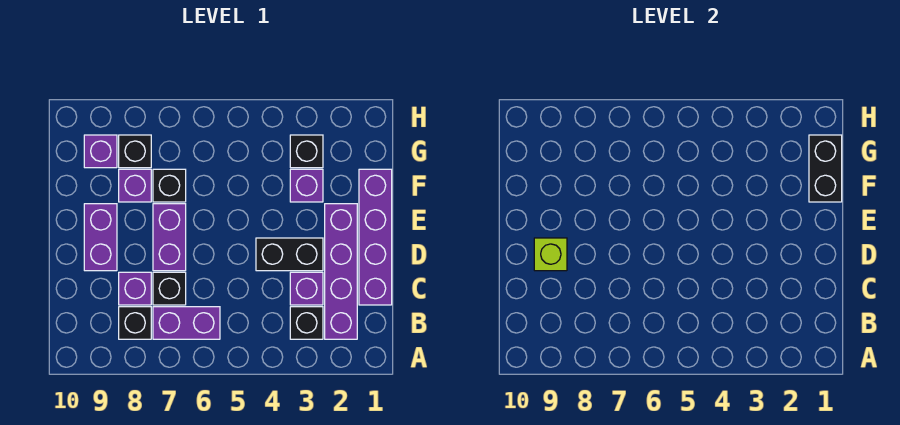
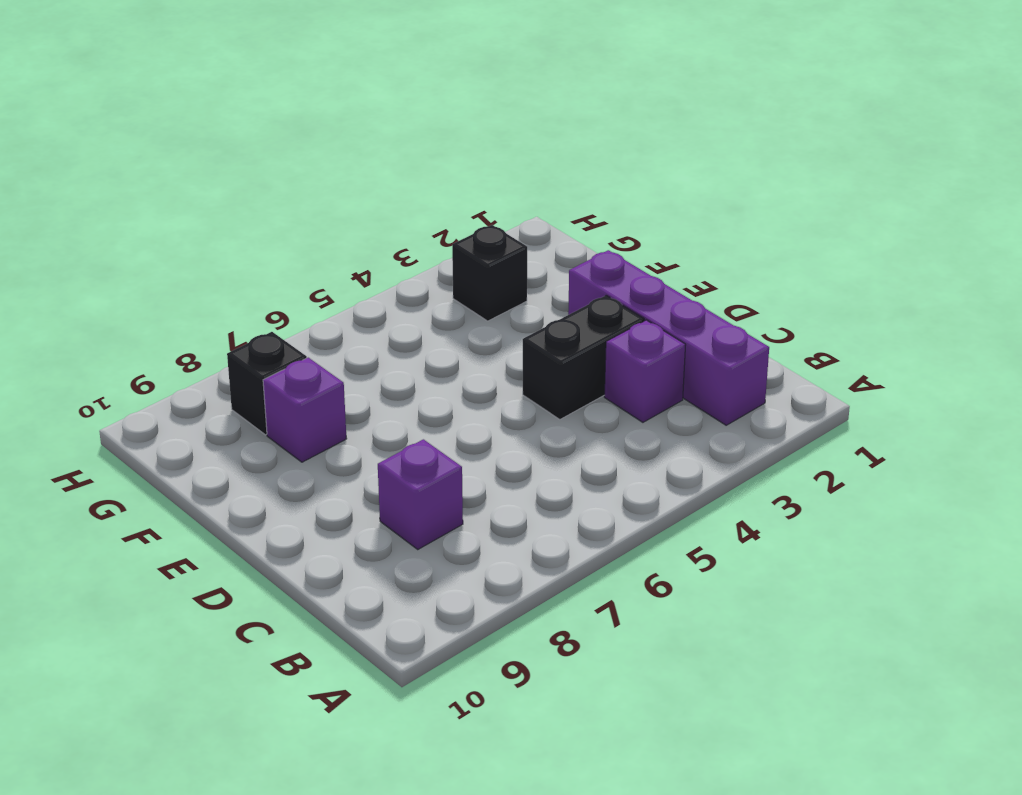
none -> black brick B3 level 1
none -> purple brick B6:B7 level 1
none -> black brick B8 level 1

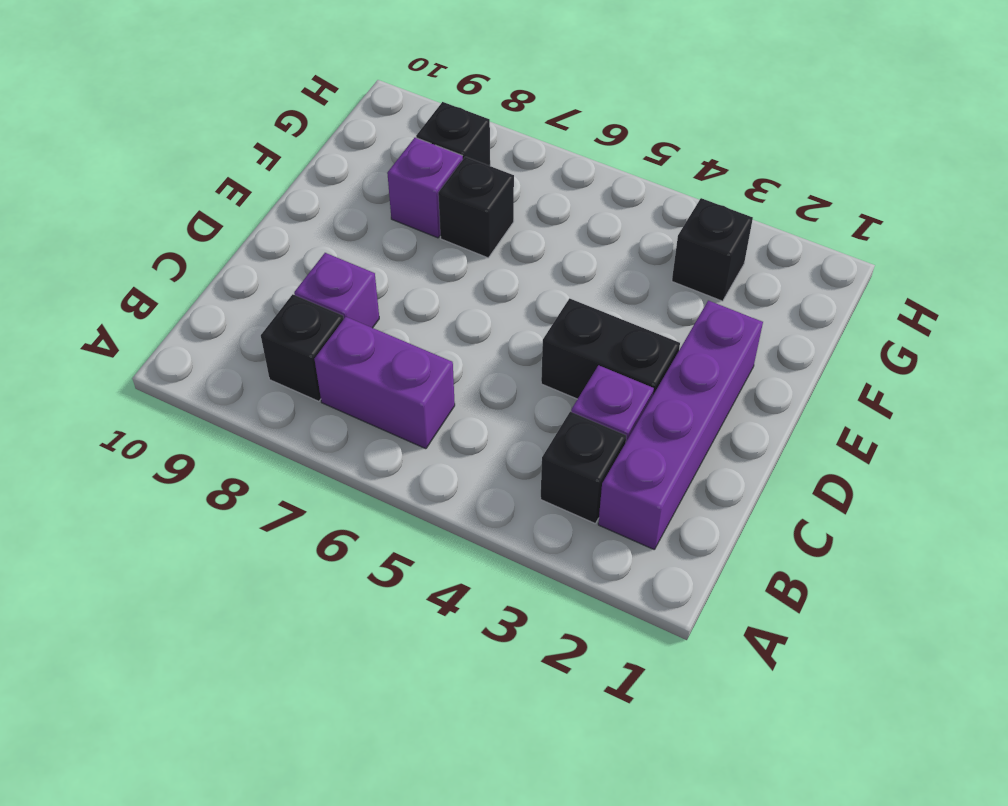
none -> purple brick C1:F1 level 1
none -> black brick C7 level 1
none -> purple brick D7:E7 level 1

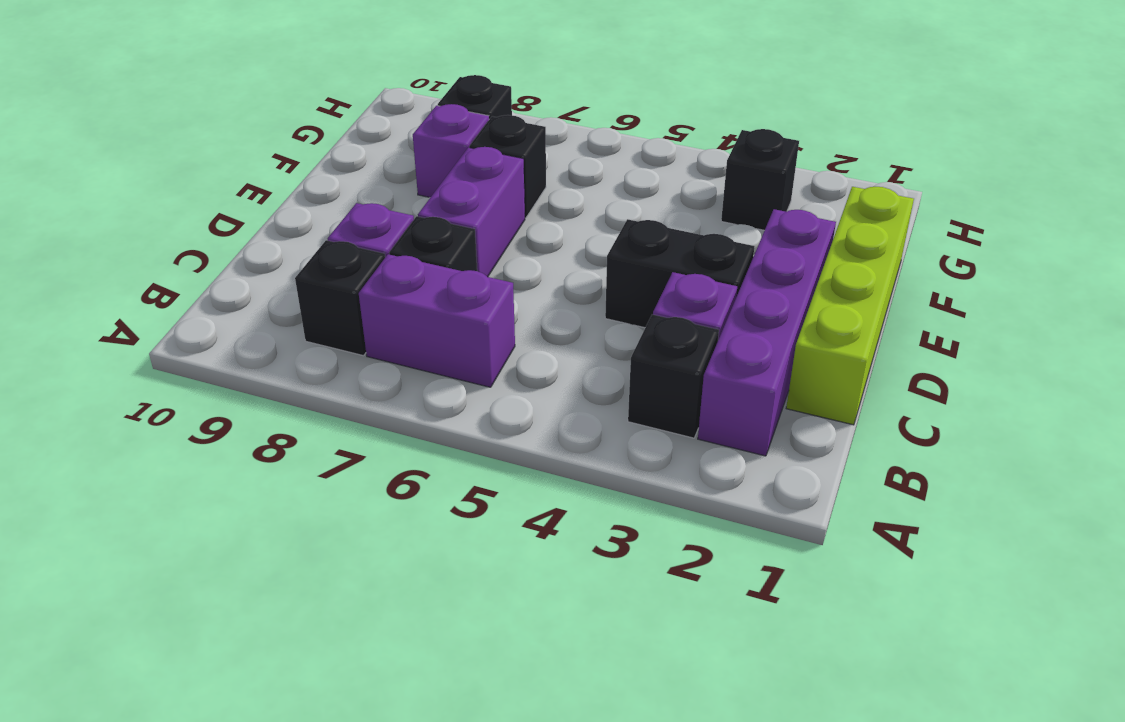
lime brick C1:F1 level 1 -> purple brick C1:F1 level 1
none -> purple brick D9:E9 level 1
none -> purple brick F3 level 1
none -> purple brick G9 level 1

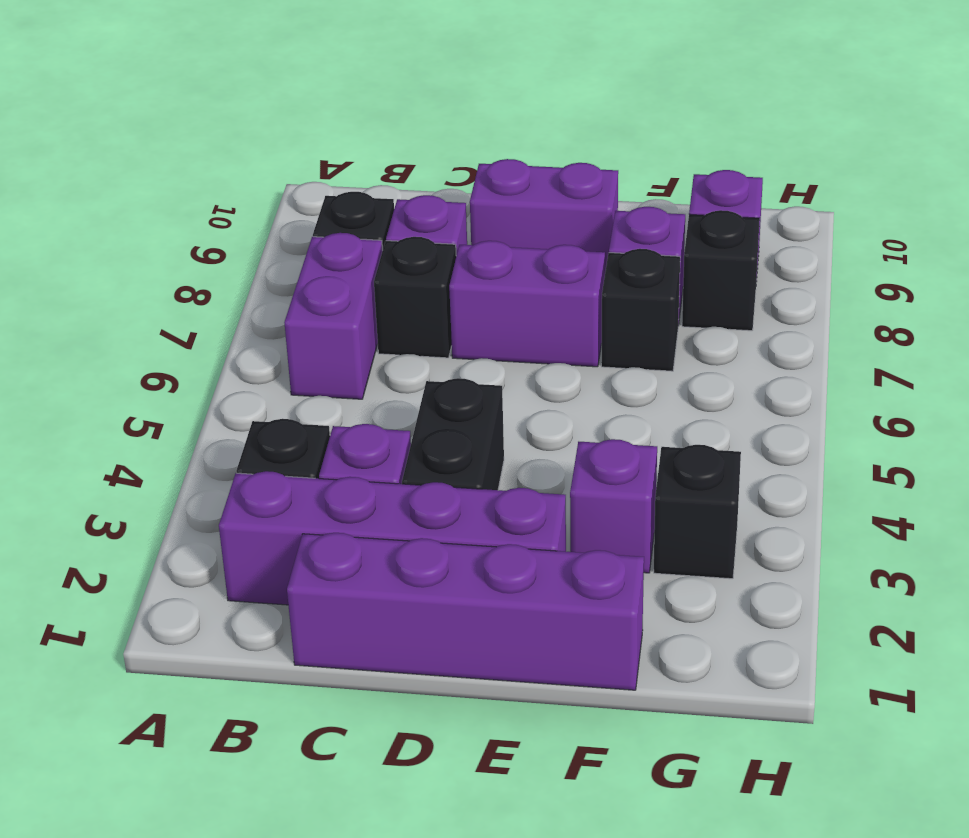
none -> lime brick D9 level 2
none -> black brick F1:G1 level 2

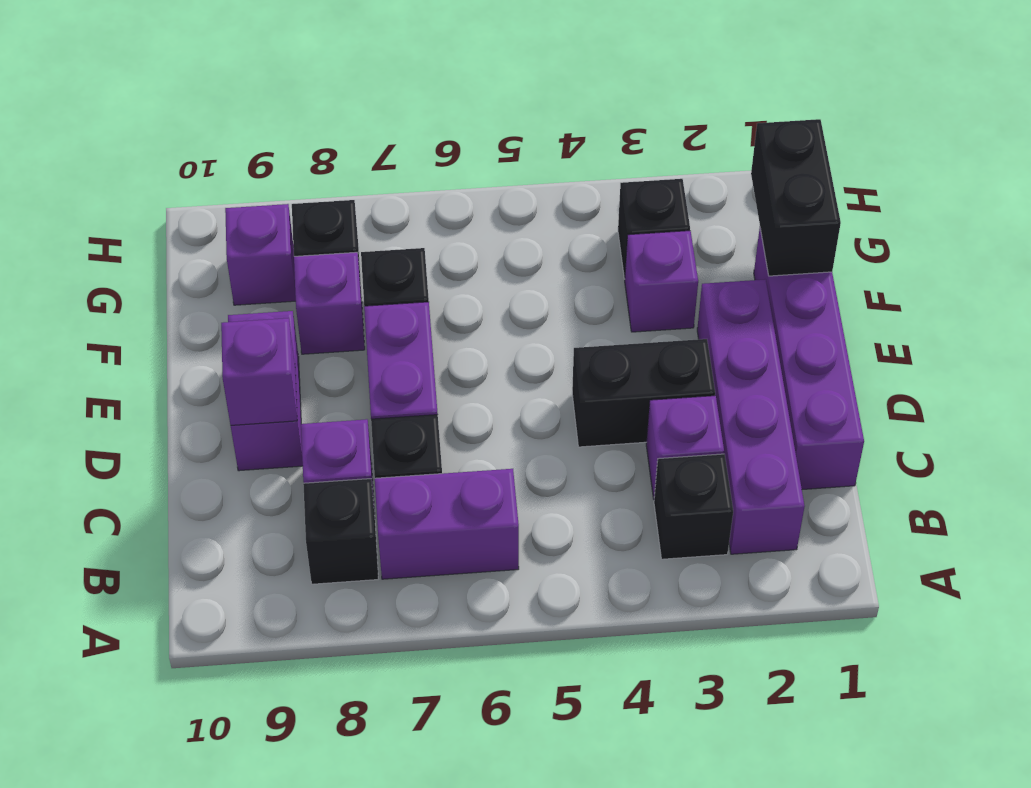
purple brick D9 level 2 -> lime brick D9 level 2

